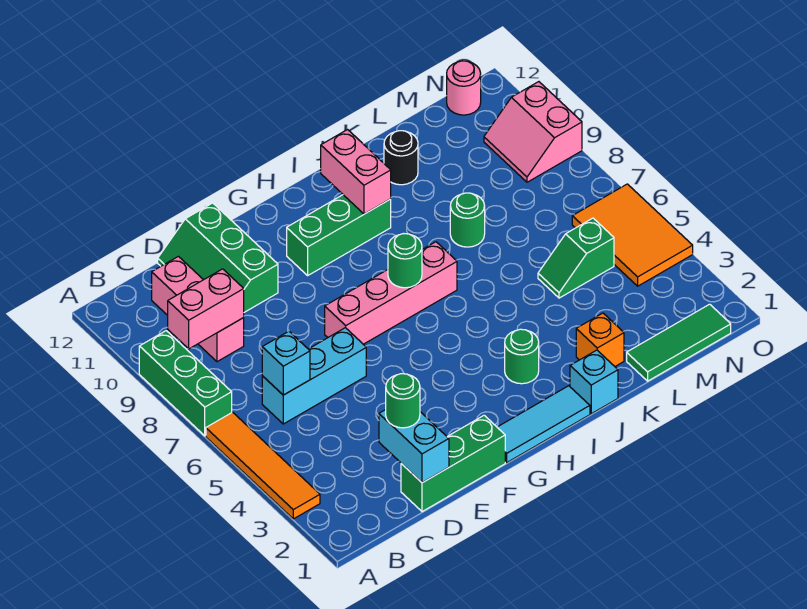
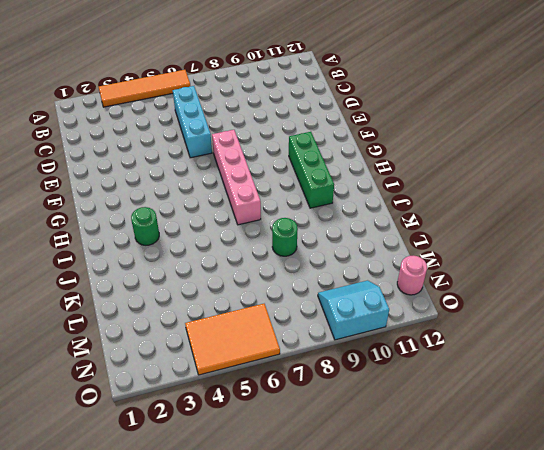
cyan slope N9:O10 level 1 top O -> pink slope N9:O10 level 1 top O
none -> green brick A7:A9 level 1
none -> pink brick C9:C11 level 1
none -> green brick D1:F1 level 1

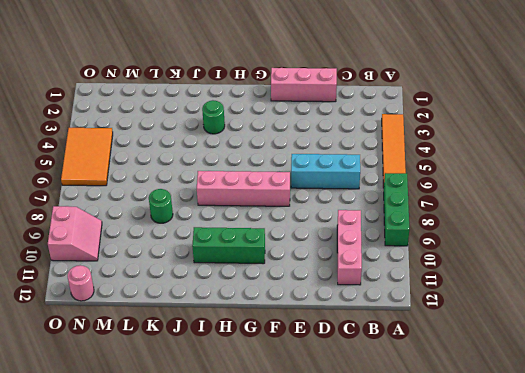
pink brick D1:F1 level 1 -> green brick D1:F1 level 1
none -> green slope D10:E12 level 1 top E
none -> cyan tile G1:I1 level 1
none -> cyan brick J1 level 1

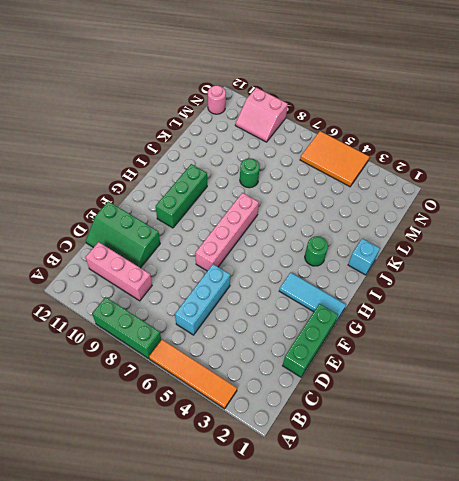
cyan tile G1:G3 level 1 -> cyan tile G1:I1 level 1
none -> orange brick K2 level 1
none -> black round brick K11 level 1
none -> green tile L1:N1 level 1

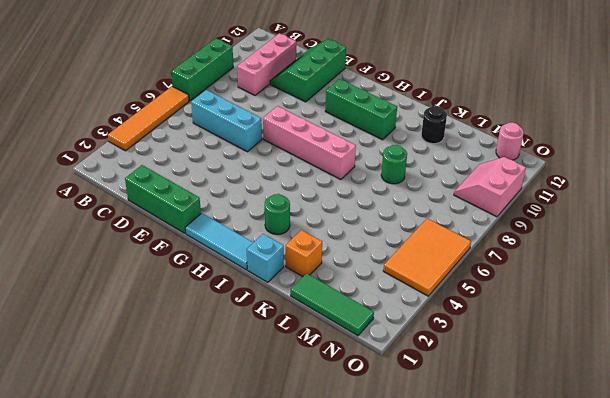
none -> green slope L5:M5 level 1 top M
none -> pink brick B9:C9 level 2
none -> cyan brick C6 level 2

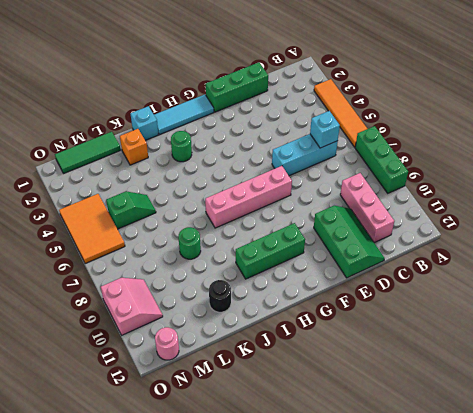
none -> pink brick B9:C9 level 2
none -> cyan brick D1:D2 level 2
none -> green round brick H7 level 2

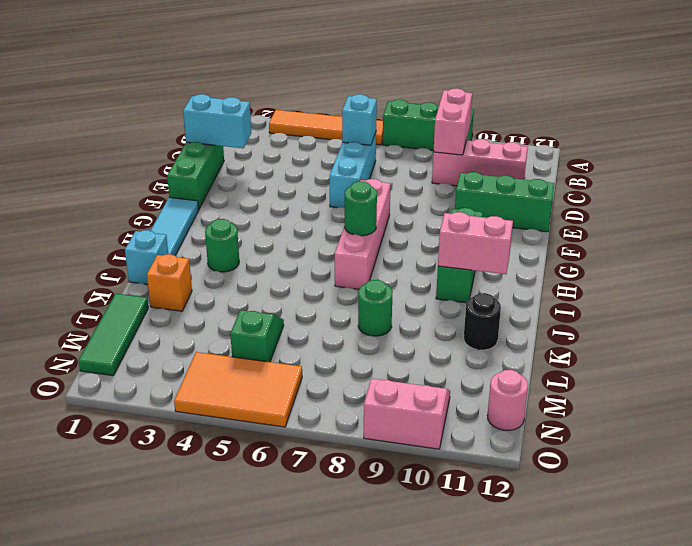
none -> green round brick D2 level 3

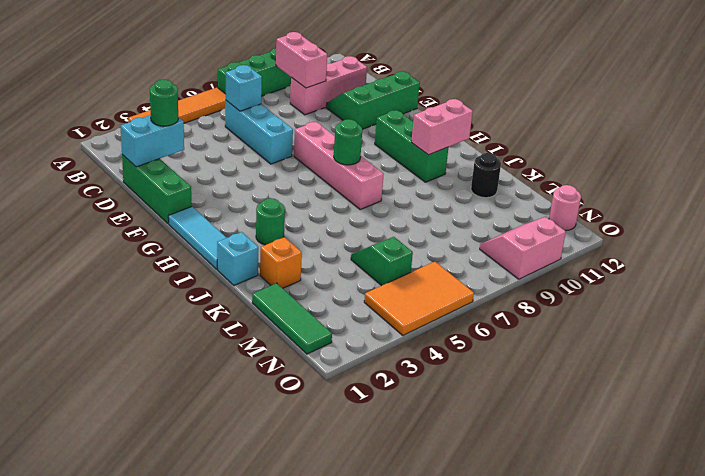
none -> green round brick K8 level 1

